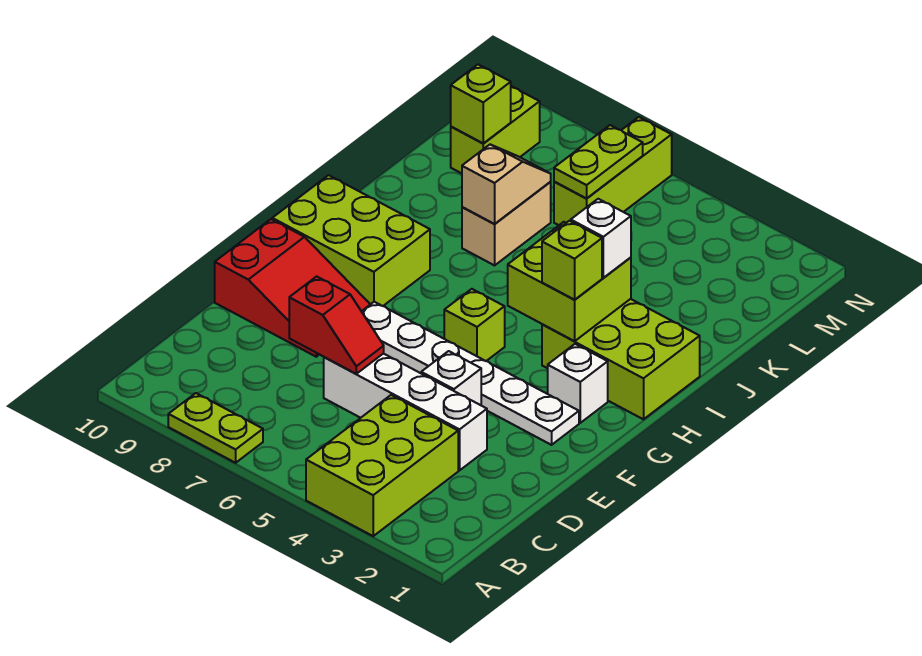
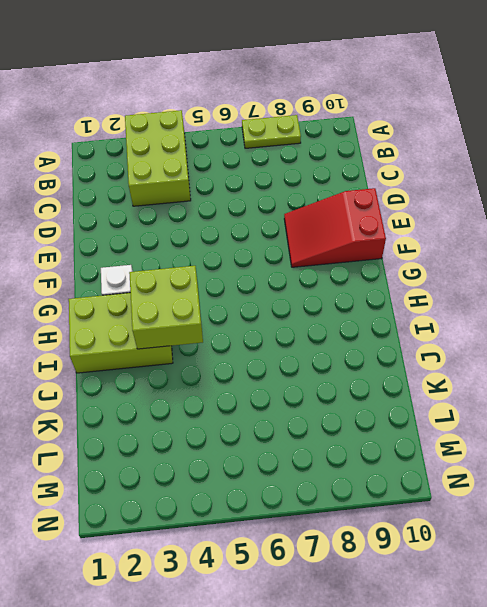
none -> white brick D3:D6 level 1
none -> white brick E4 level 1
none -> white plate F2:F7 level 1

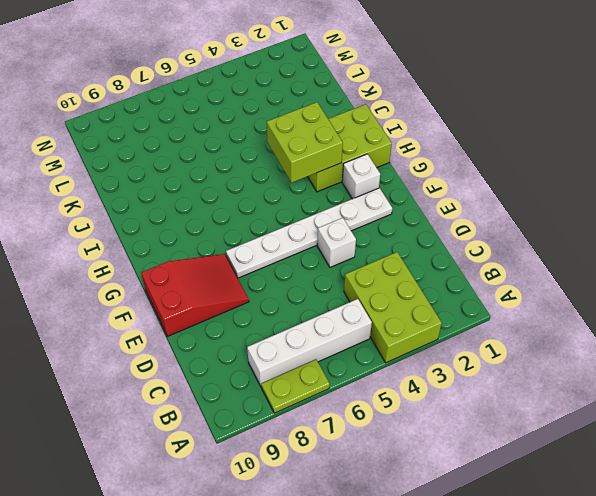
white brick B5:B8 level 1 -> white brick D3:D6 level 1
none -> lime brick G5 level 1
none -> lime brick G8:H10 level 1
none -> tan brick J7:K7 level 1

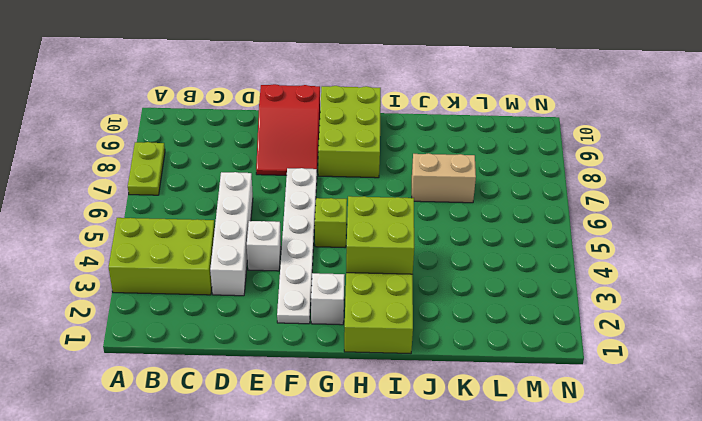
none -> lime brick L6:N6 level 1
none -> lime brick L9:M9 level 1
none -> red slope D6:D7 level 2 top 7

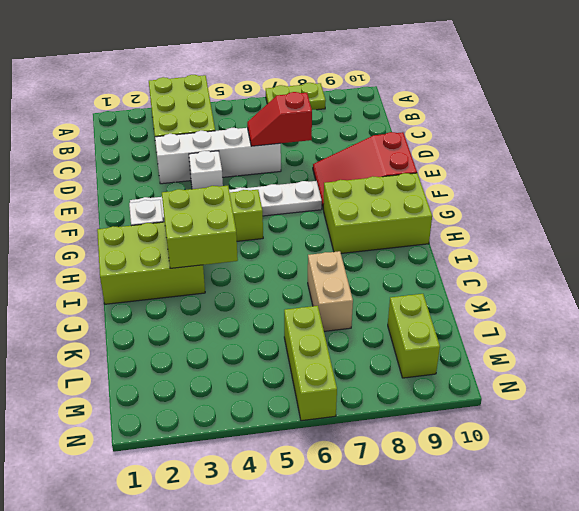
none -> tan slope J7:K7 level 2 top J
none -> lime plate L6:M6 level 2
none -> lime brick L9 level 2

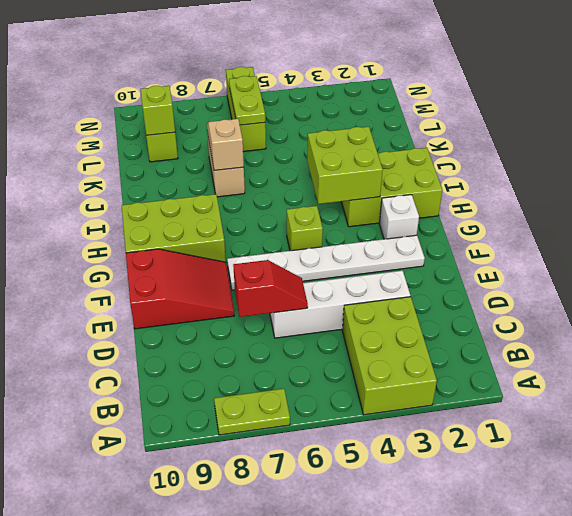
none -> white brick E4 level 1
none -> lime brick H3 level 3
none -> white brick I3 level 3

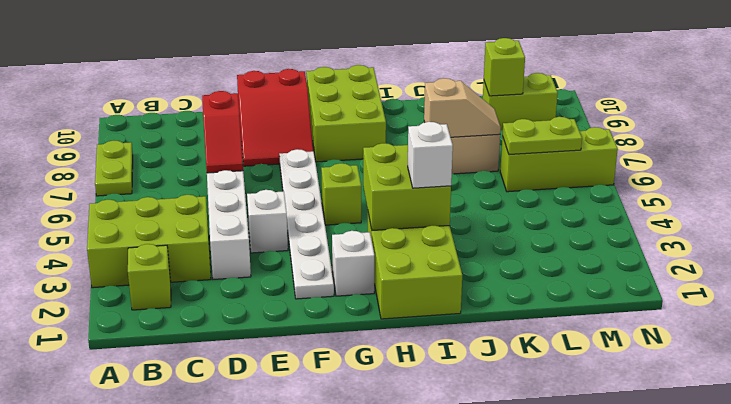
lime brick B2 level 1 -> lime brick H3 level 3

